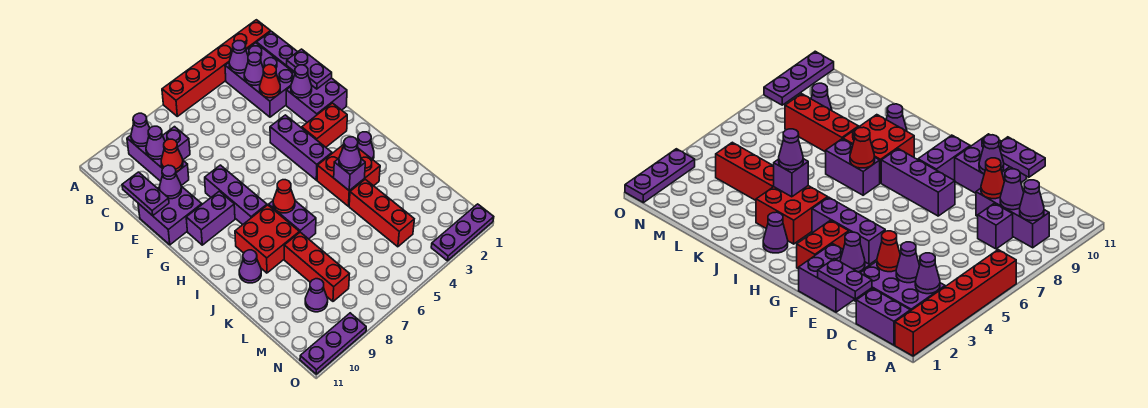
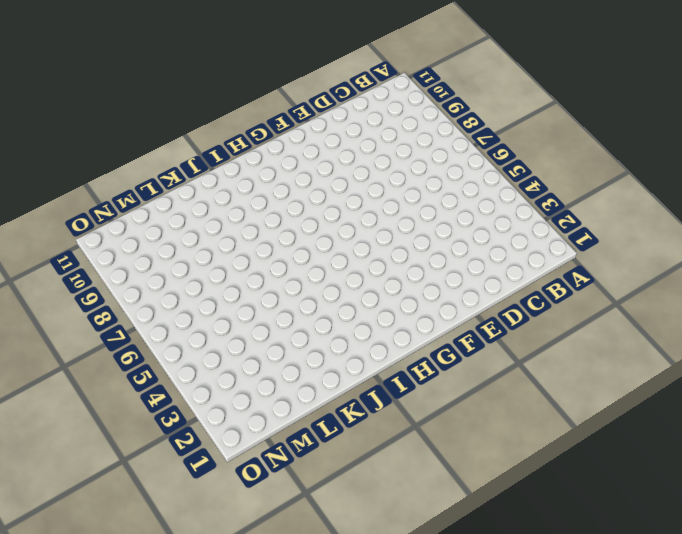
none -> red brick A1:A6 level 1
none -> purple brick B1:C1 level 1
none -> purple brick B2:D3 level 1
none -> purple brick B9:D9 level 1

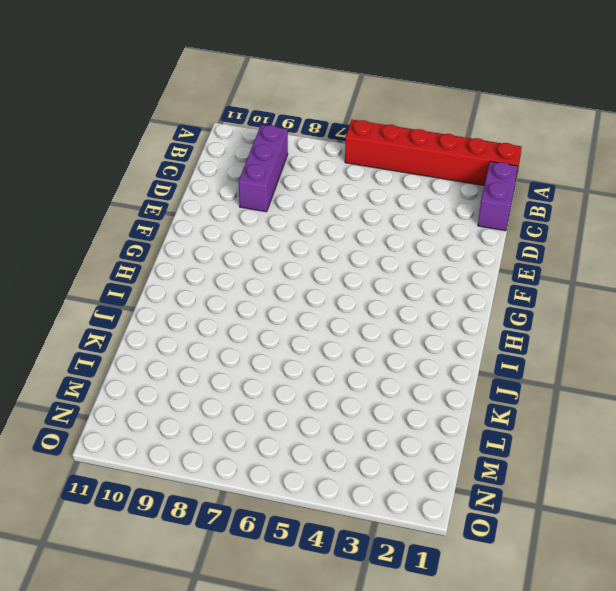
none -> purple brick B2:D3 level 1
none -> purple brick C8 level 1
none -> purple brick E1:F2 level 1
none -> purple brick E10:F11 level 1

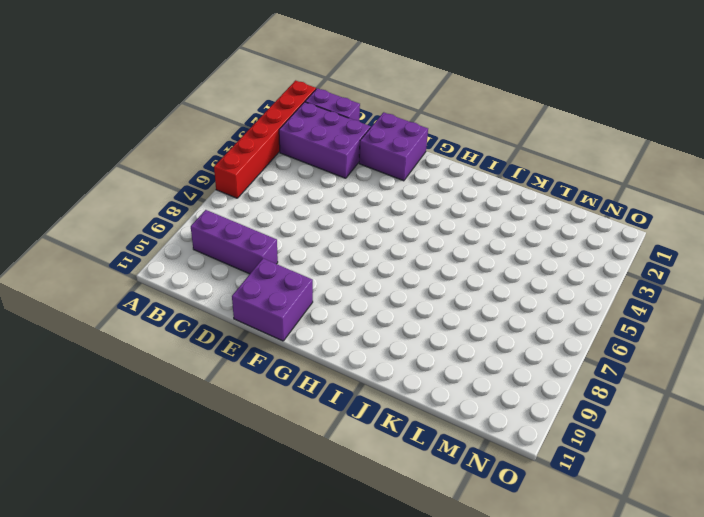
none -> purple brick C8 level 1
none -> purple brick F4:H4 level 1
none -> purple brick F8:H8 level 1
none -> red brick G2:G3 level 1

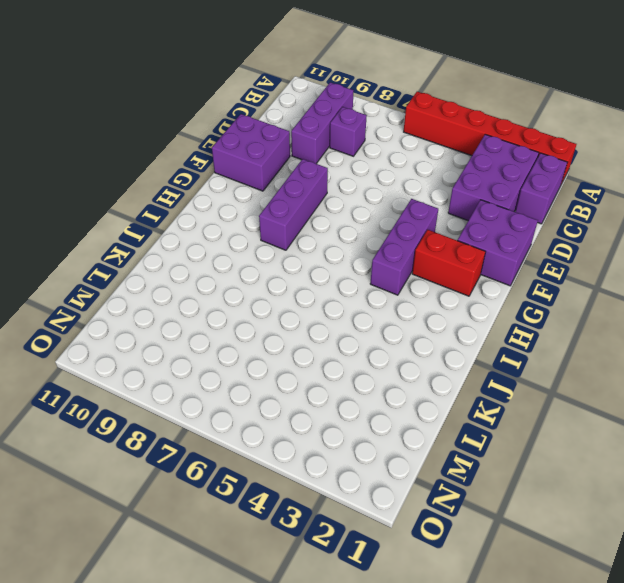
none -> purple brick G9:G10 level 1
none -> purple cone I2 level 1
none -> red brick I3:J4 level 1
none -> purple brick I7:J7 level 1

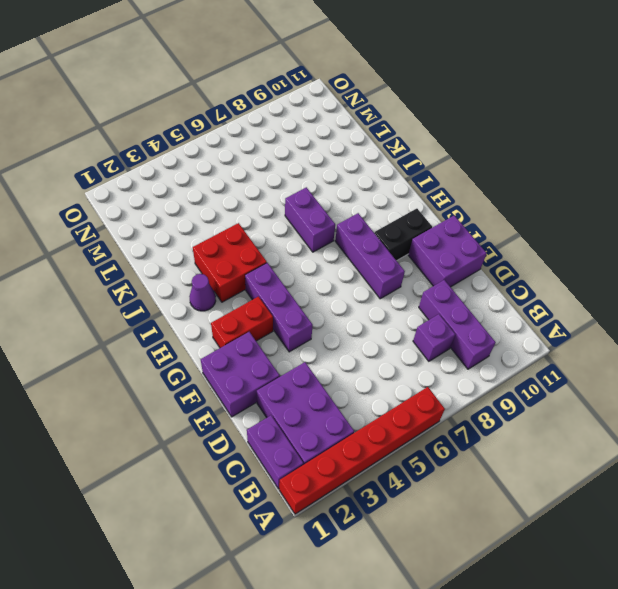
black brick G9:G10 level 1 -> purple brick G9:G10 level 1
none -> red brick I8:J9 level 1
none -> purple cone J10 level 1
none -> red brick K4:M4 level 1
none -> red brick K8:M8 level 1

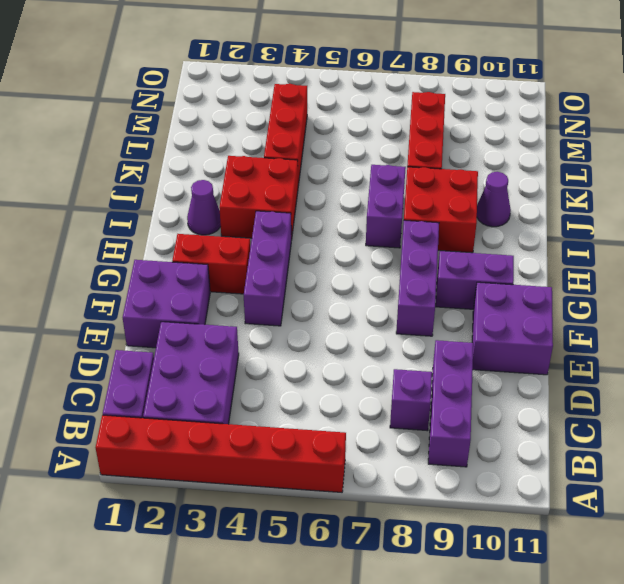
none -> purple cone M9 level 1
none -> purple plate O1:O3 level 1
none -> purple plate O9:O11 level 1
none -> purple cone B3 level 2

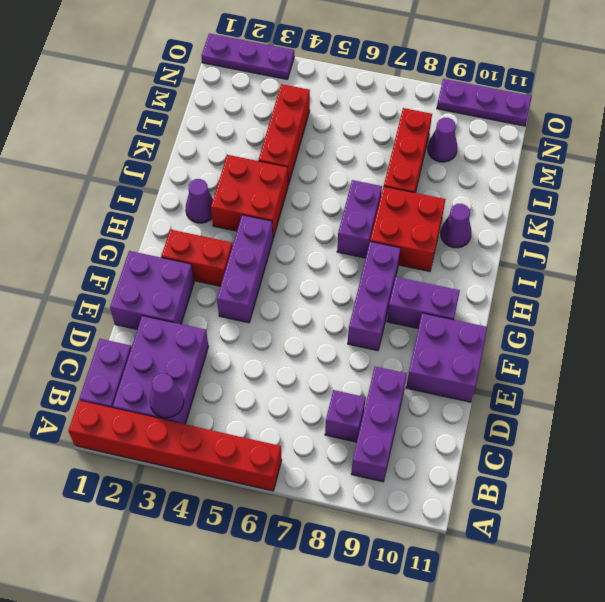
none -> purple cone B9 level 2
none -> purple cone C3 level 2
none -> purple cone C9 level 2
none -> purple plate D1:E1 level 2

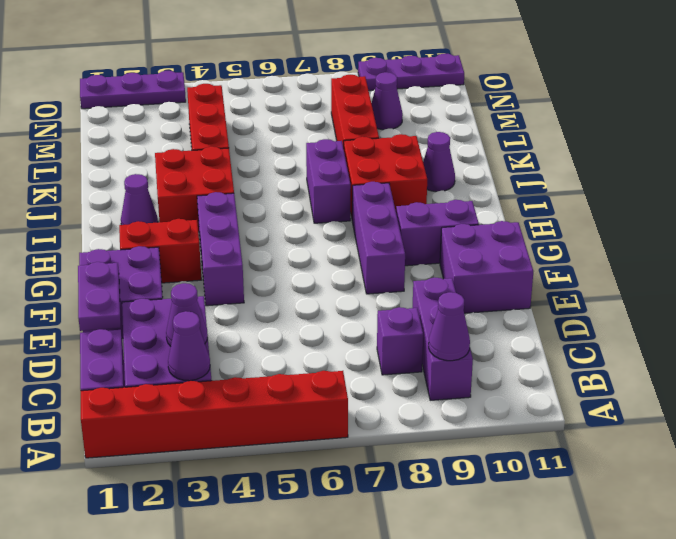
none -> purple cone C9 level 2
none -> red cone D3 level 2
none -> red cone D9 level 2
none -> purple plate D11:E11 level 2

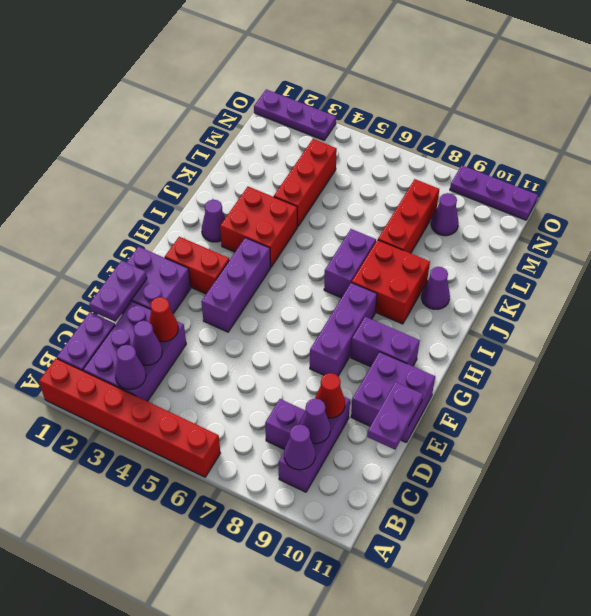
none -> purple cone E2 level 2
none -> purple cone E10 level 2
none -> red cone I7 level 2
none -> purple brick J4 level 2

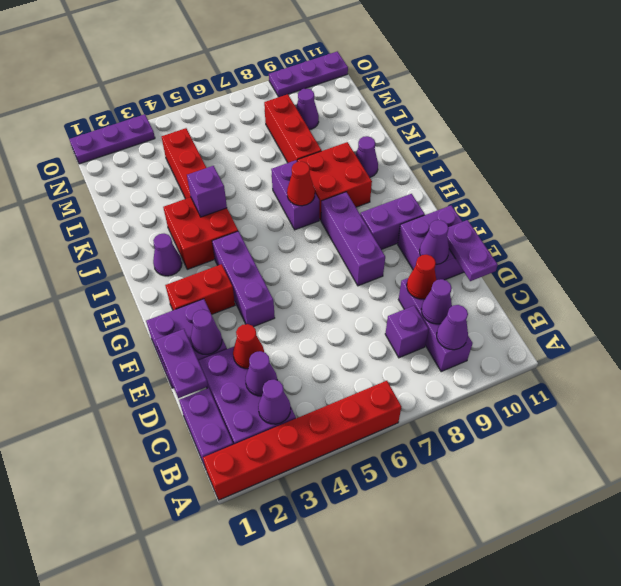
none -> purple cone J4 level 3

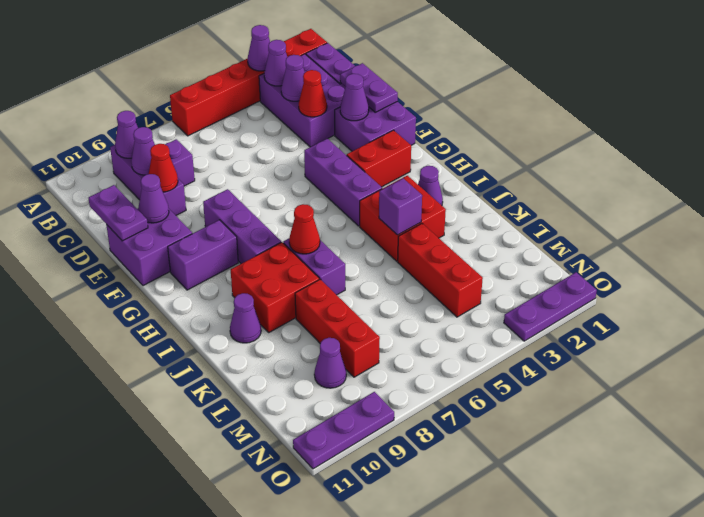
purple cone A3 level 2 -> purple cone J4 level 3

